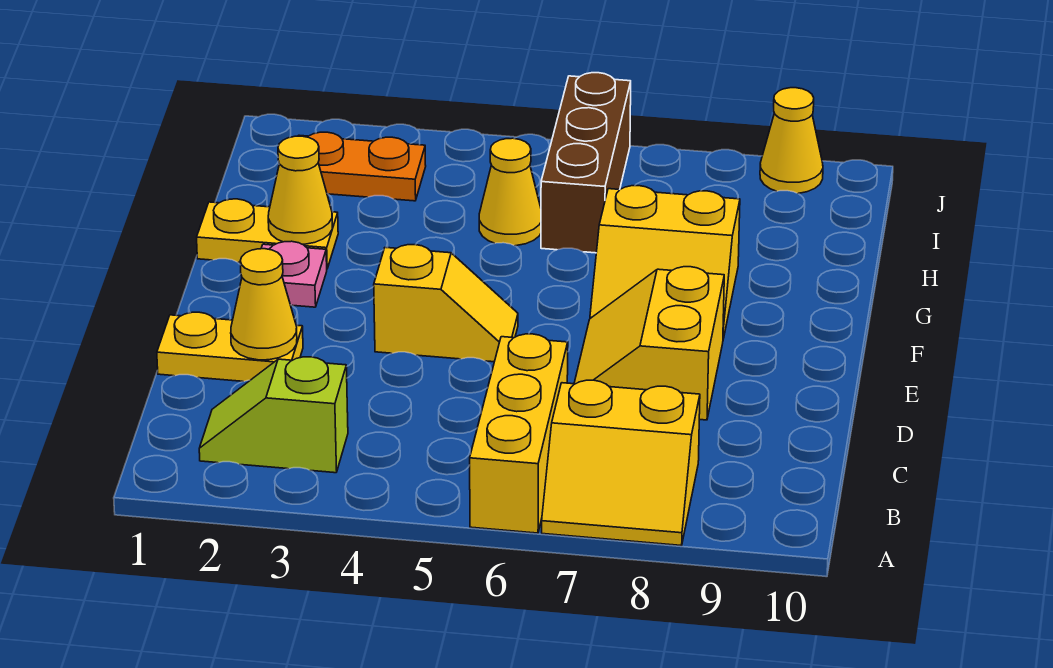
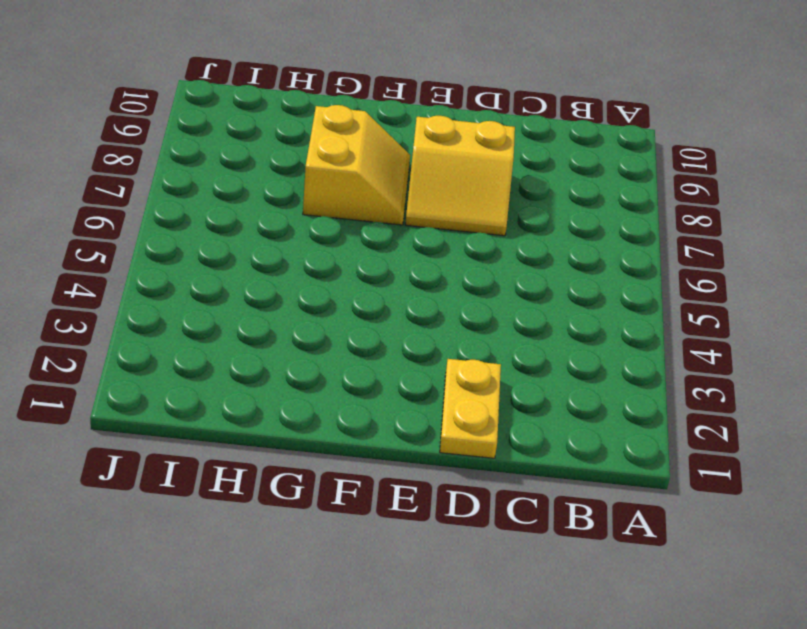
none -> yellow brick A6:C6 level 1
none -> yellow slope A7:B8 level 1 top B
none -> lime slope B2:B3 level 1 top 3

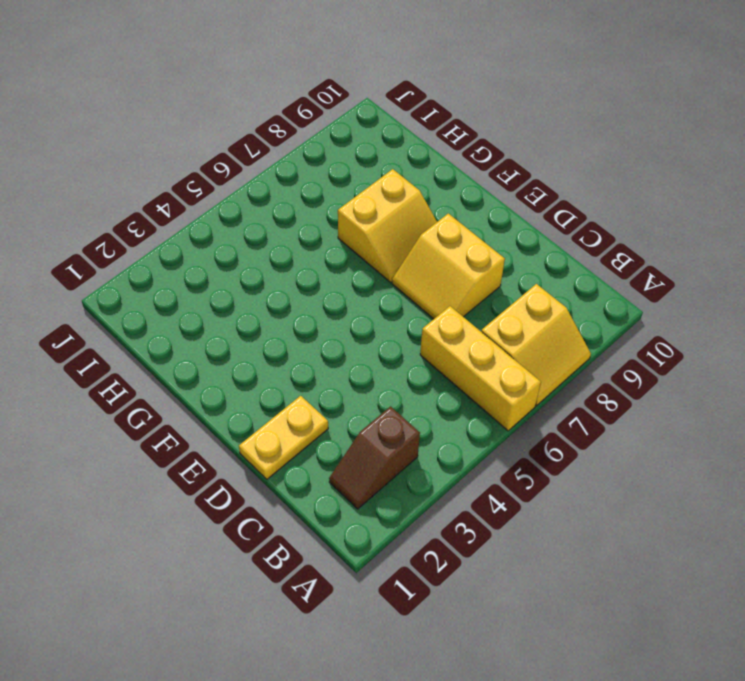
brown slope B2:B3 level 1 top 3 -> lime slope B2:B3 level 1 top 3
none -> yellow slope E4:E5 level 1 top 4
none -> pink plate F2 level 1
none -> yellow plate G1:G2 level 1

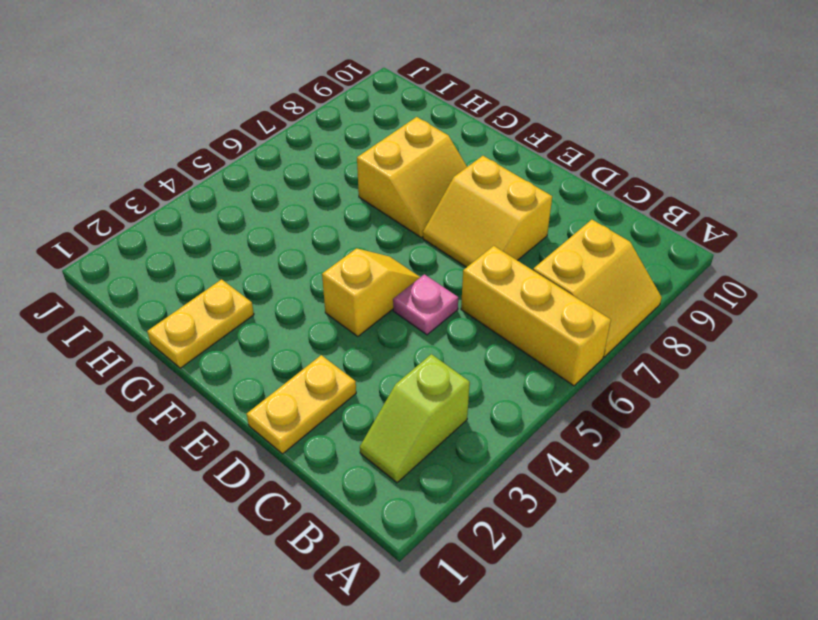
pink plate D5 level 1 -> pink plate F2 level 1
none -> yellow cone H5 level 1
none -> brown brick H6:J6 level 1
none -> orange plate I2:I3 level 1

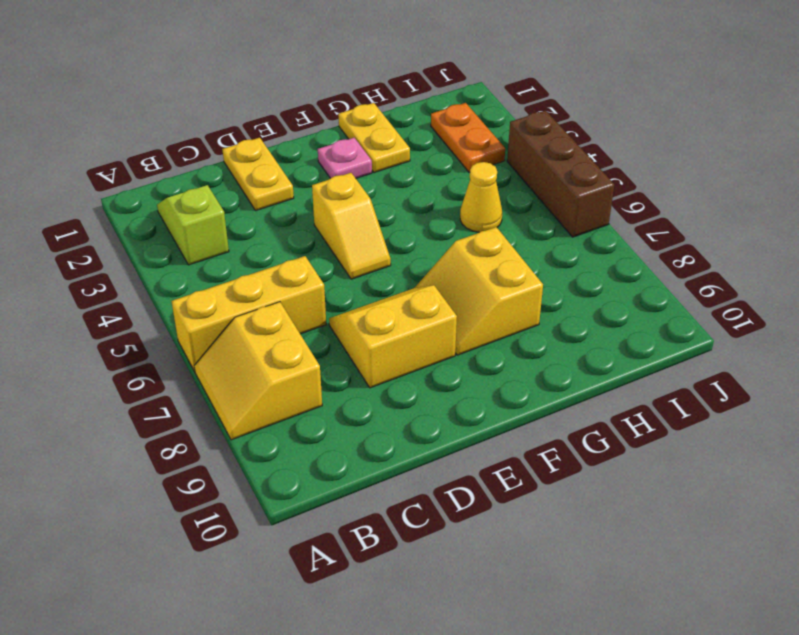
brown brick J4:J6 level 1 -> brown brick H6:J6 level 1
none -> yellow cone J9 level 1
none -> yellow cone D2 level 2
none -> yellow cone G2 level 2

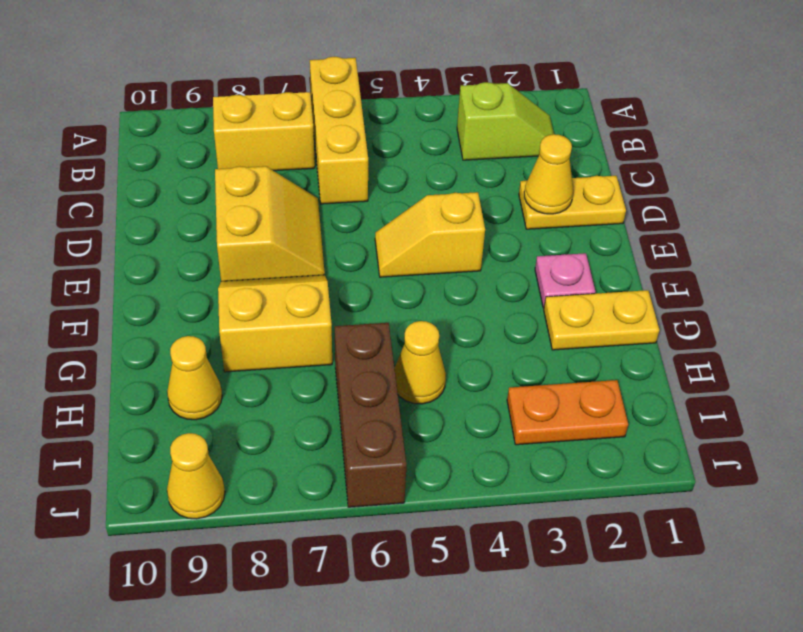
yellow cone H9 level 1 -> yellow cone G2 level 2

